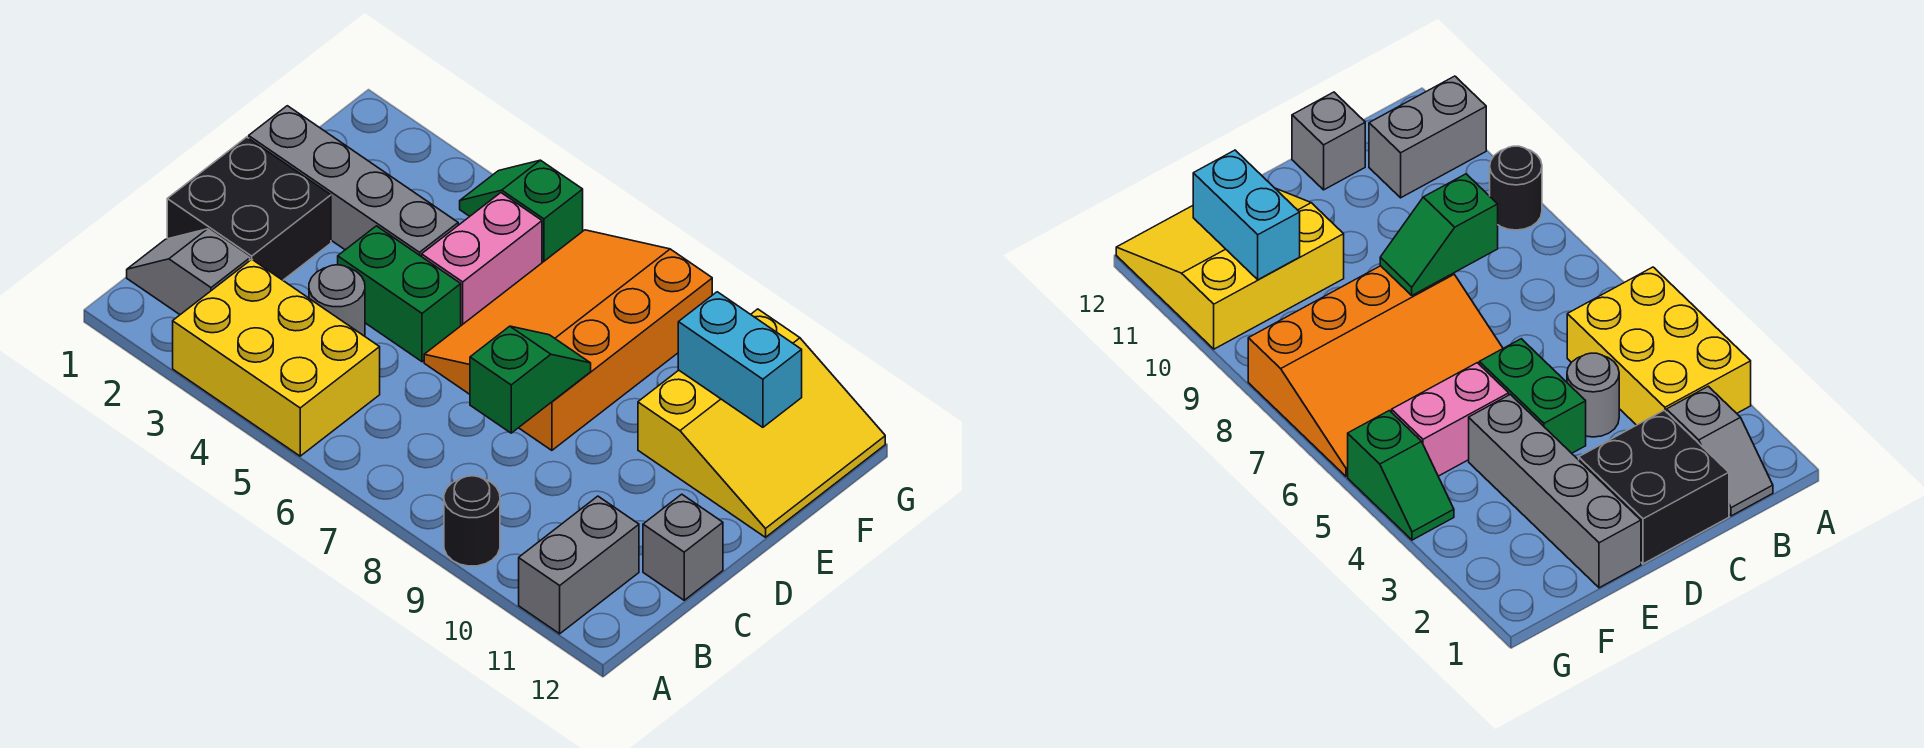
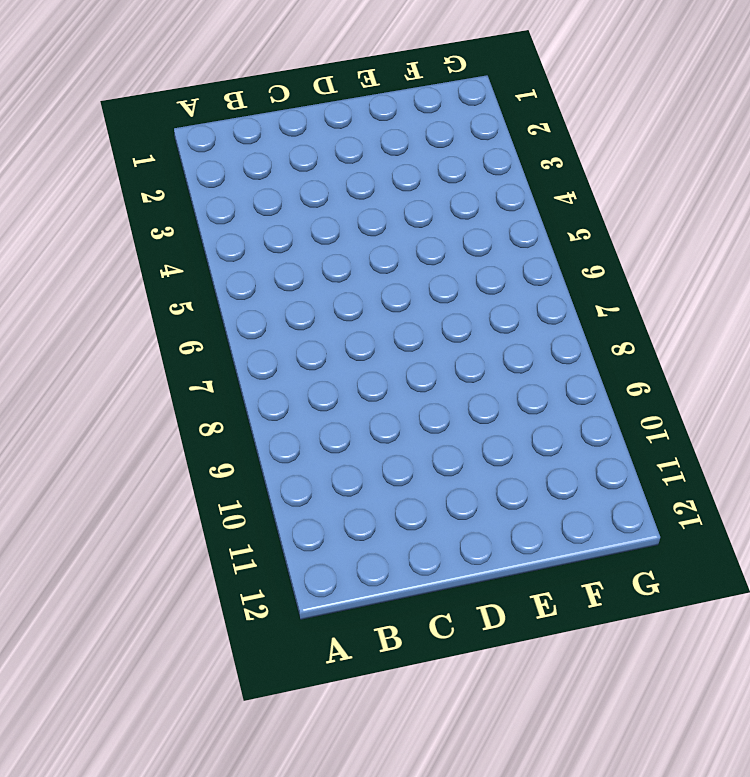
none -> yellow brick A3:B5 level 1
none -> black round brick A9 level 1
none -> grey brick A11:B11 level 1

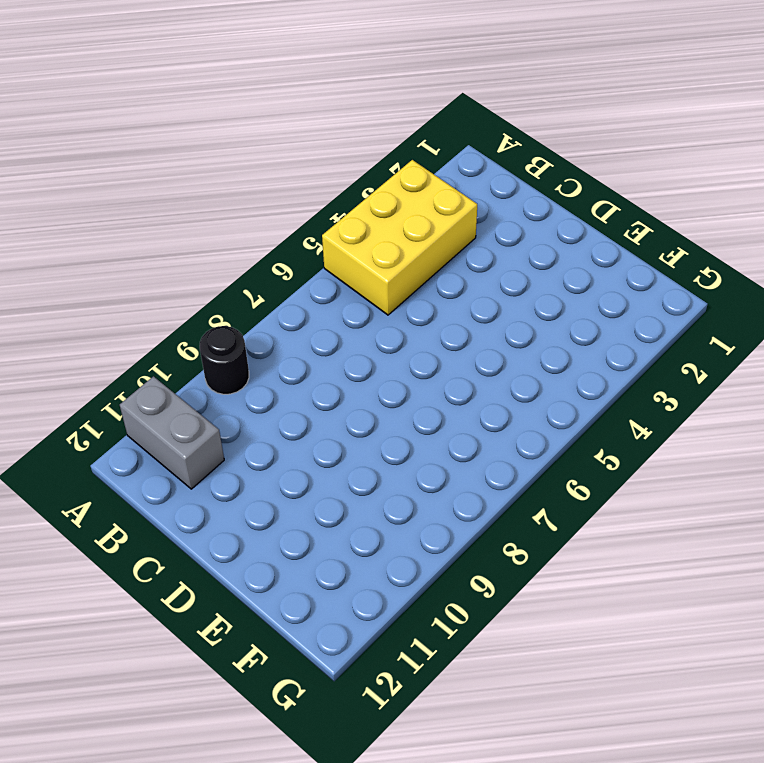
none -> grey slope B1:B2 level 1 top 2
none -> black brick C1:D2 level 1
none -> grey round brick C4 level 1

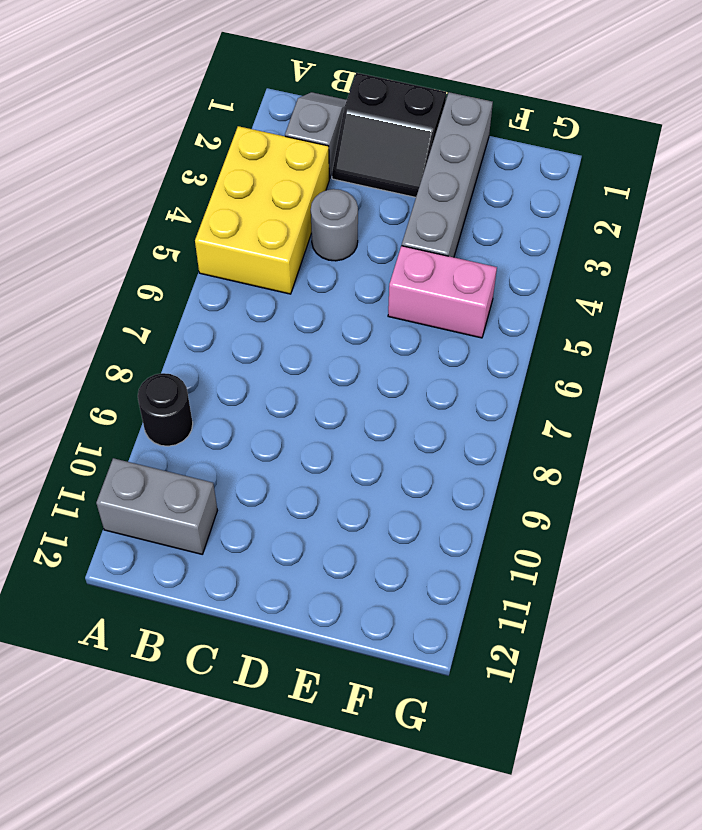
black slope C1:D2 level 1 top 1 -> black brick C1:D2 level 1
none -> grey brick C12 level 1
none -> green brick D4:D5 level 1
none -> orange slope D6:G8 level 1 top 8

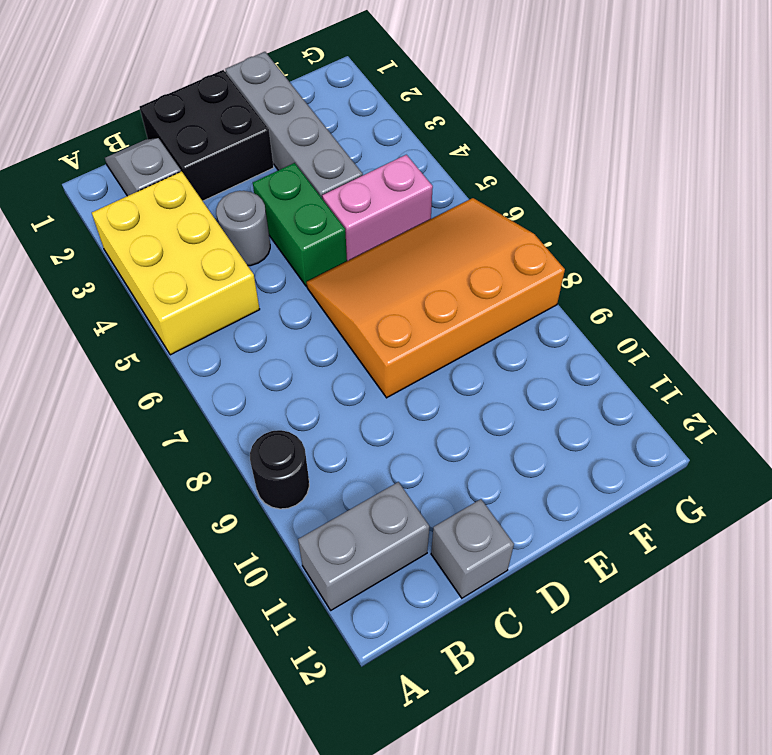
none -> yellow slope E10:G12 level 1 top 10
none -> green slope G4:G5 level 1 top 5
none -> green slope C8:D8 level 2 top C

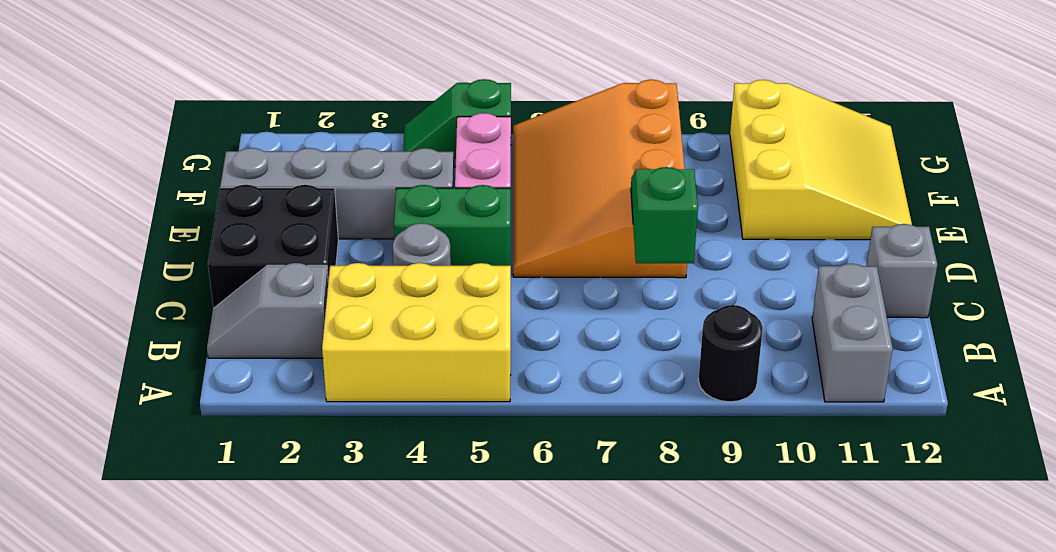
none -> cyan brick F10:F11 level 2

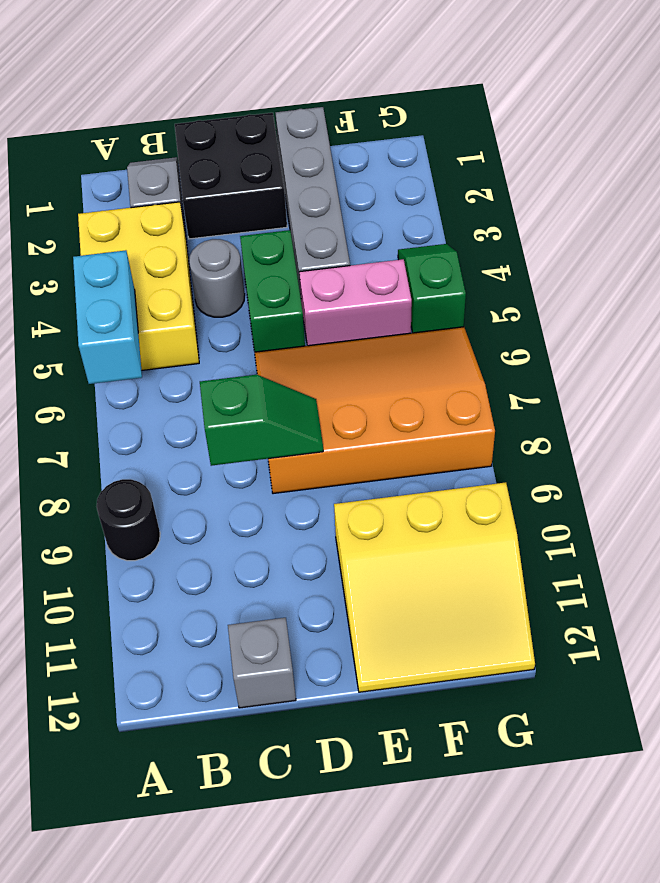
cyan brick A5:A6 level 2 -> cyan brick F10:F11 level 2
none -> grey brick A11:B11 level 1

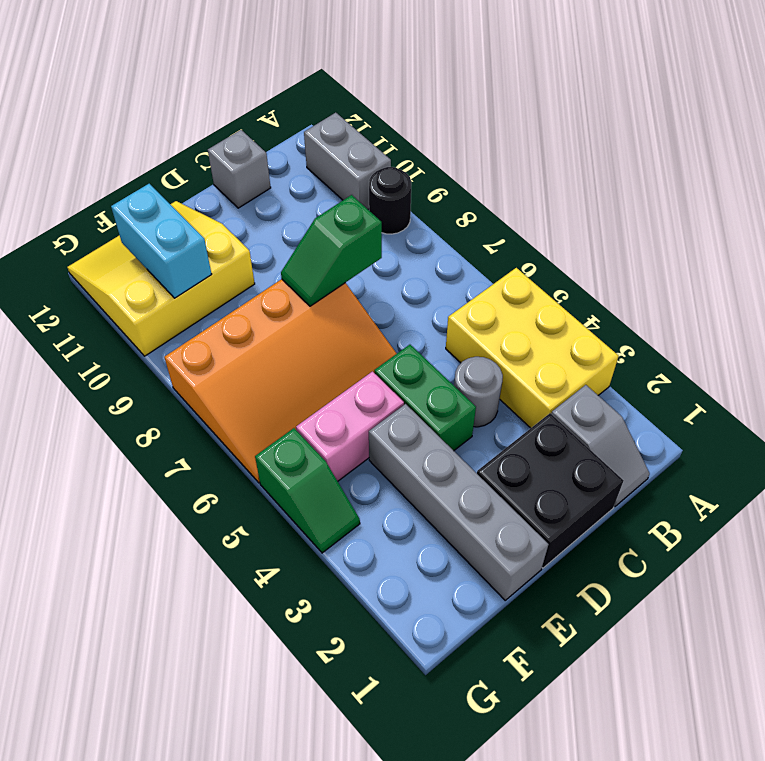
grey brick A10:A11 level 1 -> grey brick A11:B11 level 1

